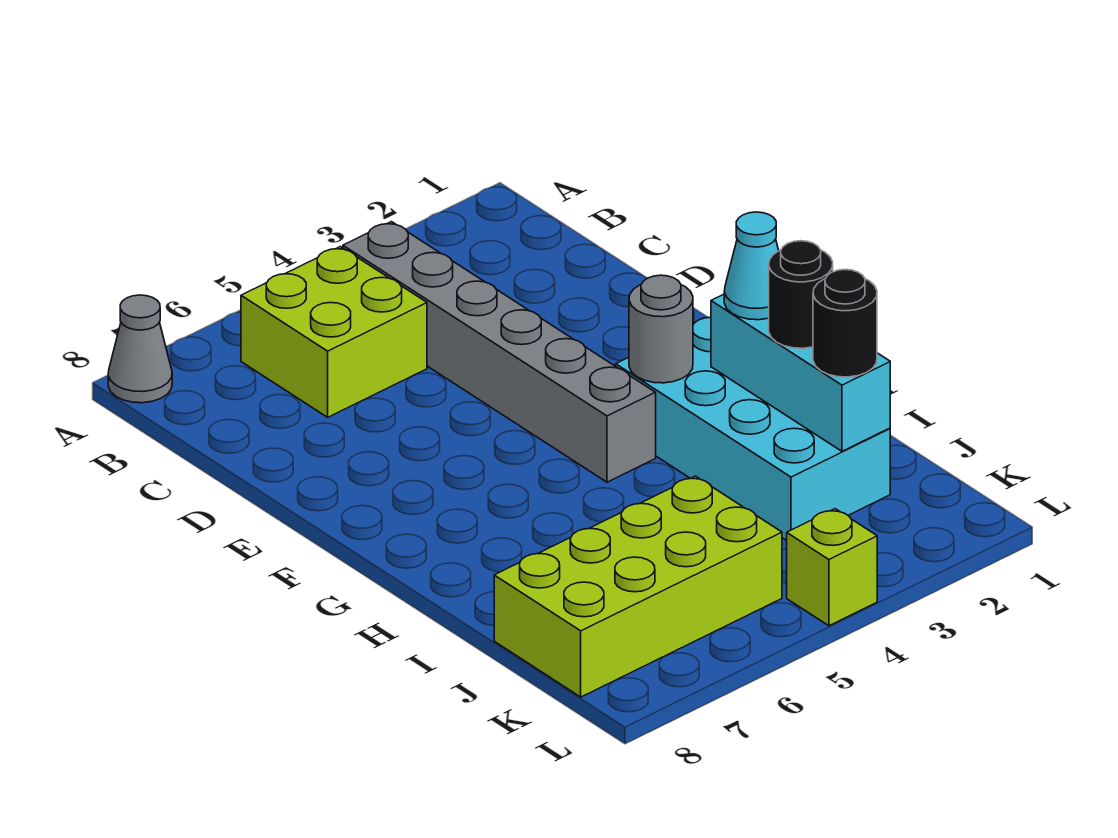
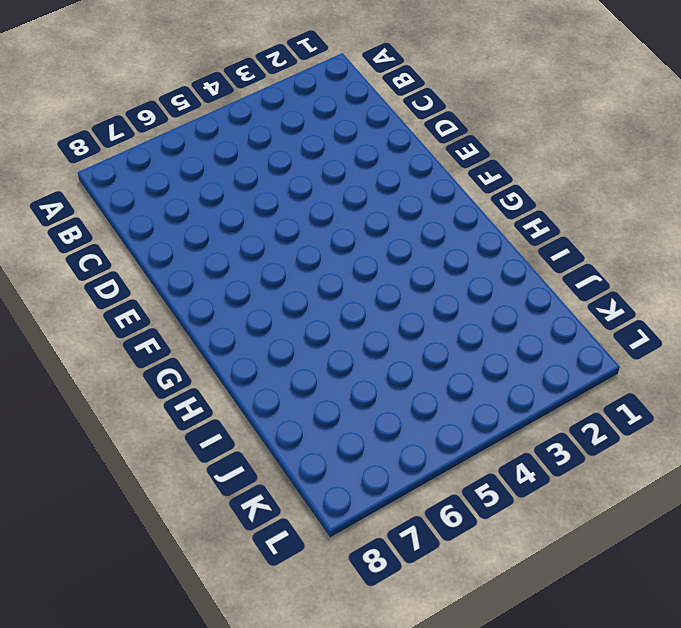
none -> grey cone A8 level 1
none -> grey brick B4:G4 level 1

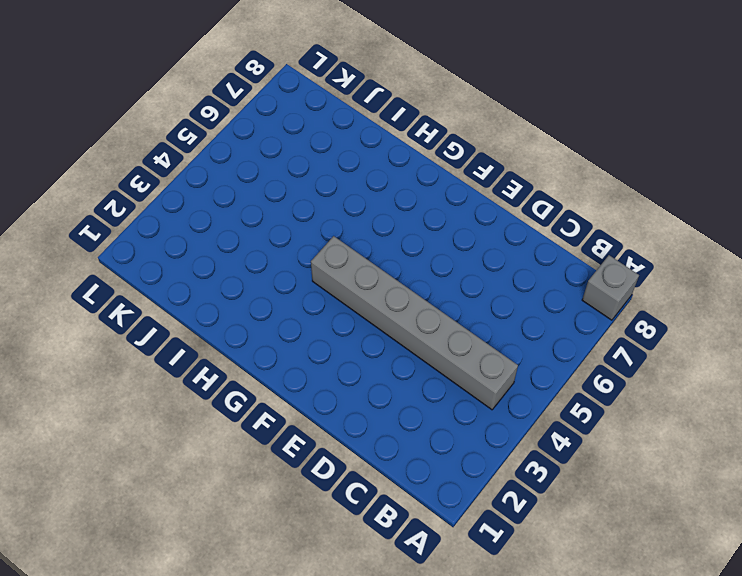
grey brick A8 level 1 -> grey cone A8 level 1
none -> lime brick B5:C6 level 1
none -> cyan brick G2:J3 level 1

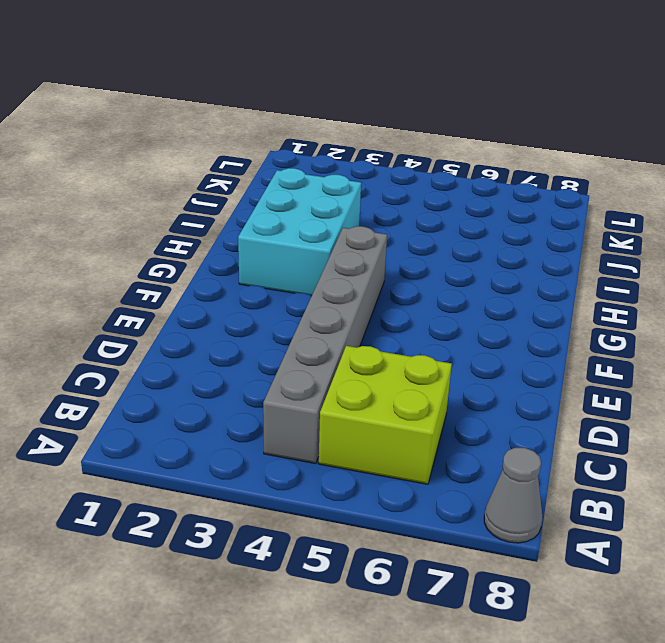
cyan brick G2:I3 level 1 -> cyan brick G2:J3 level 1
none -> lime brick J5:K8 level 1
none -> lime brick L4 level 1

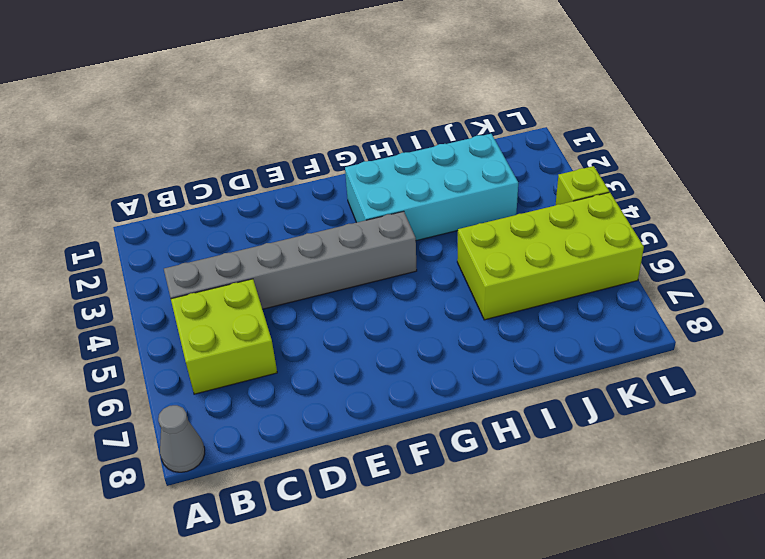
lime brick I5:L6 level 1 -> lime brick J5:K8 level 1
none -> grey round brick G3 level 2
none -> cyan brick H2:J2 level 2

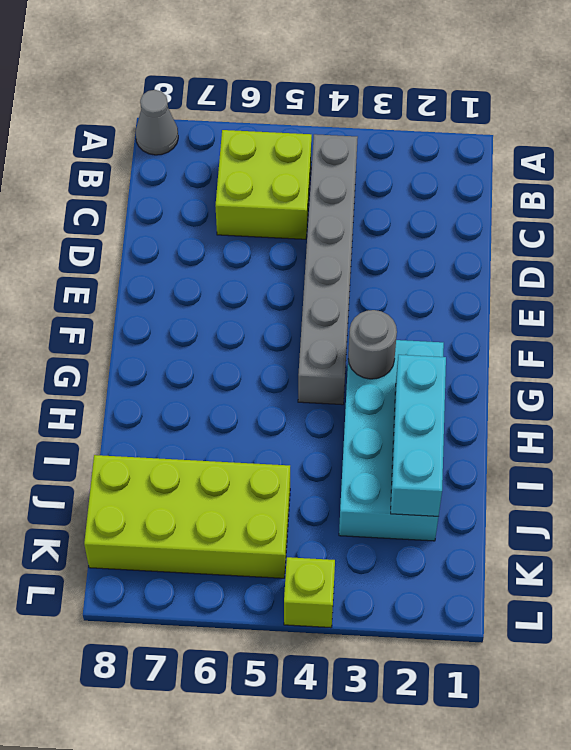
none -> cyan cone H2 level 3
none -> black round brick I2 level 3

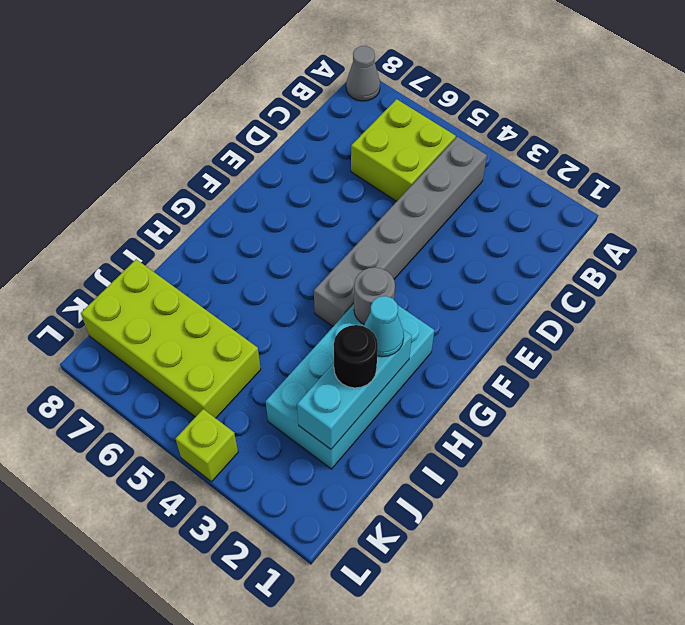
none -> black round brick J2 level 3

